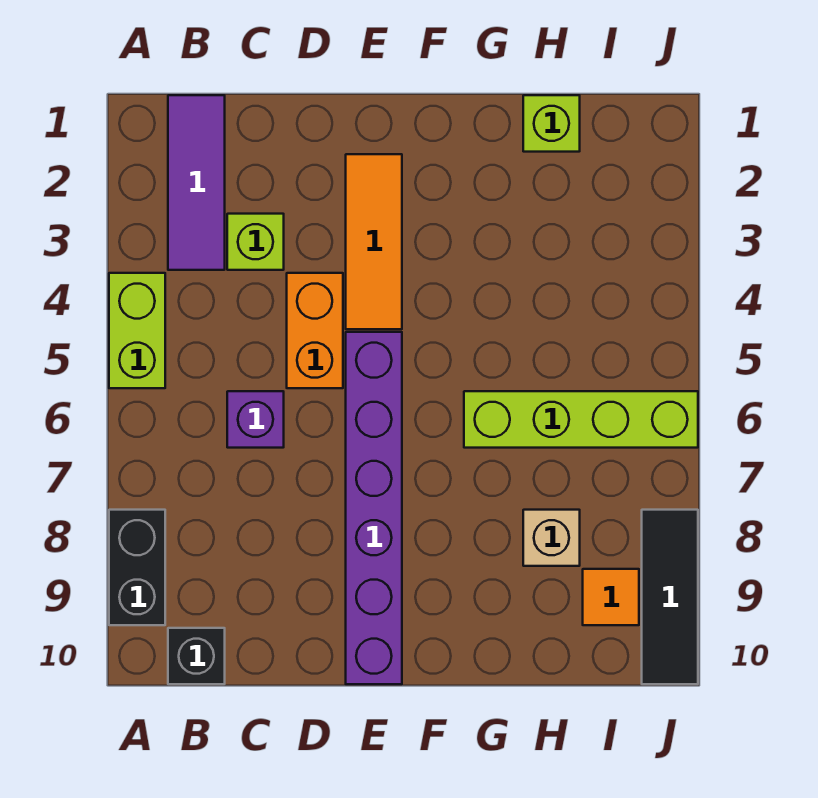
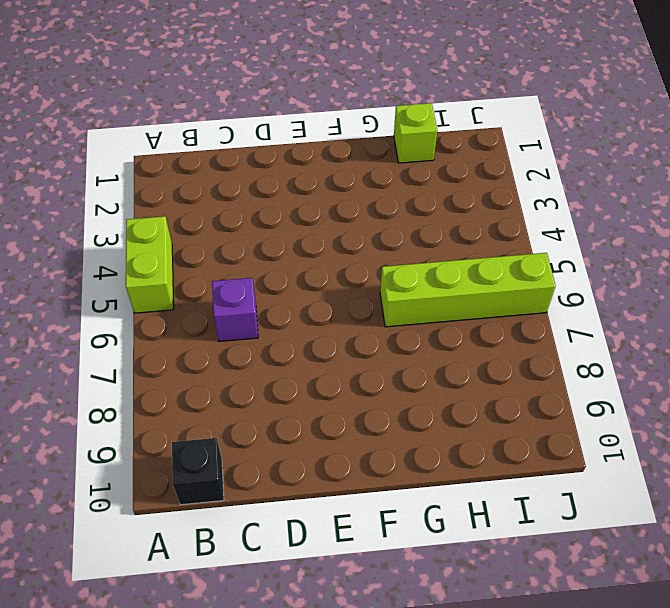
none -> black brick A8:A9 level 1
none -> purple tile B1:B3 level 1
none -> lime brick C3 level 1

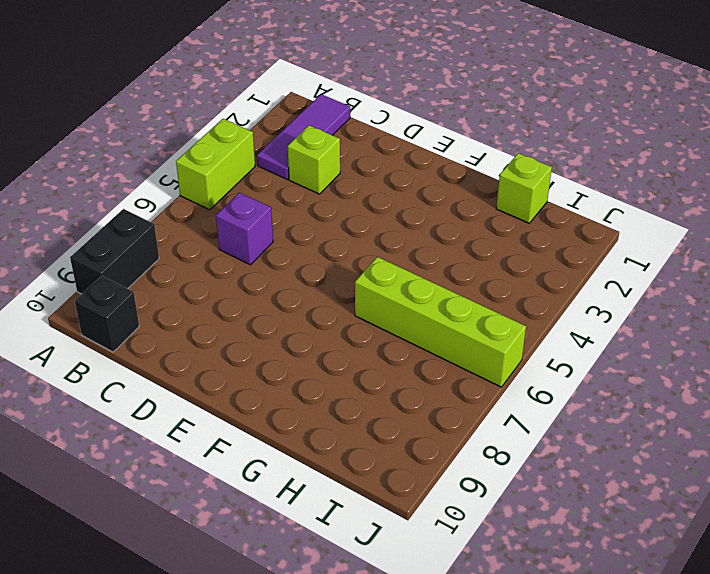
none -> orange brick D4:D5 level 1
none -> orange tile E2:E4 level 1
none -> purple brick E5:E10 level 1

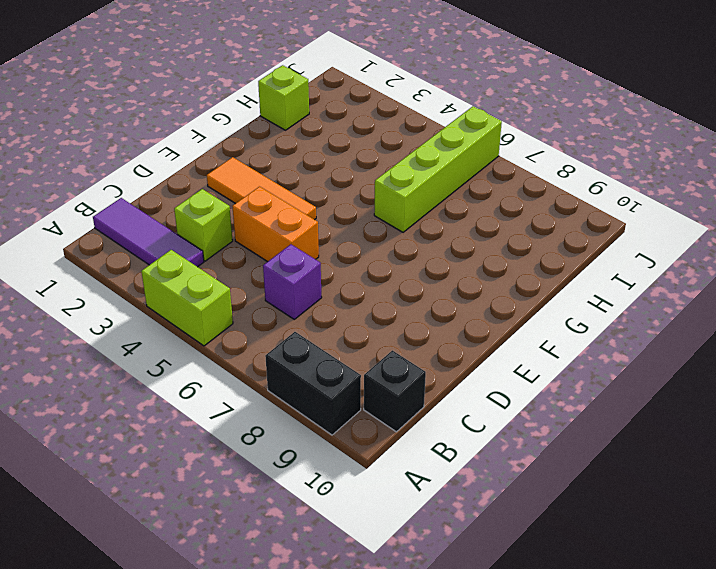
none -> purple brick E5:E10 level 1
none -> tan brick H8 level 1
none -> orange tile I9 level 1

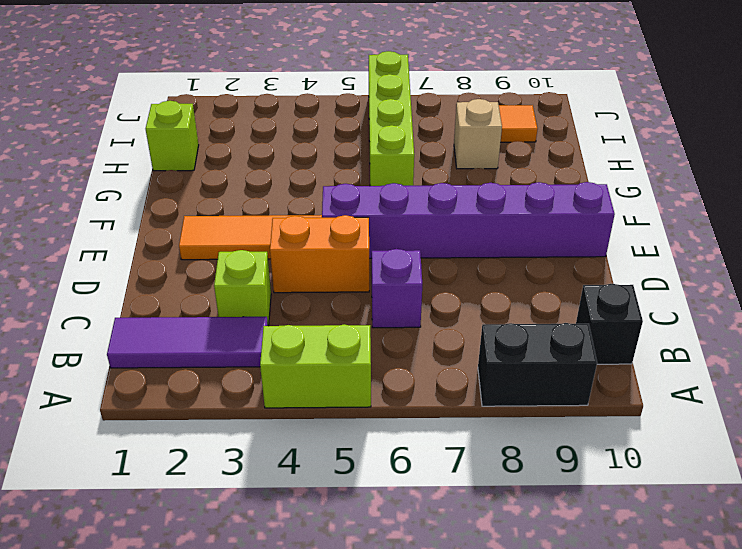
none -> black tile J8:J10 level 1

